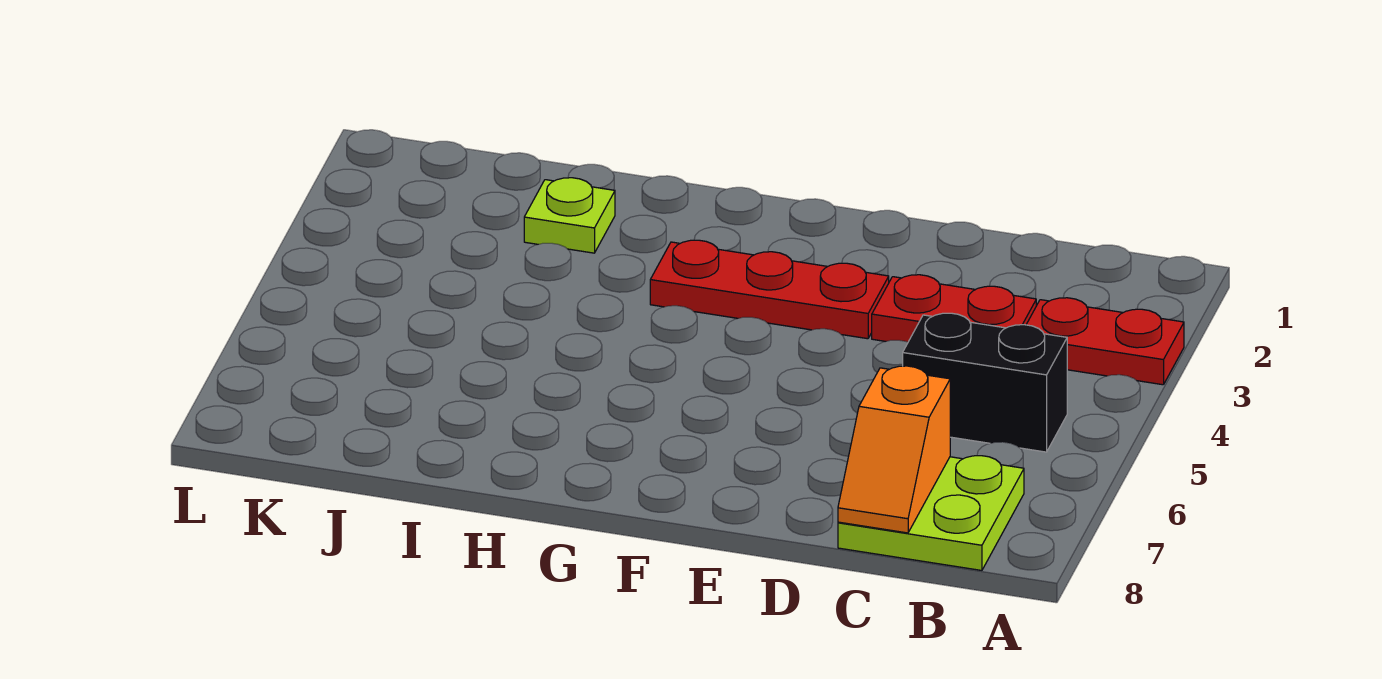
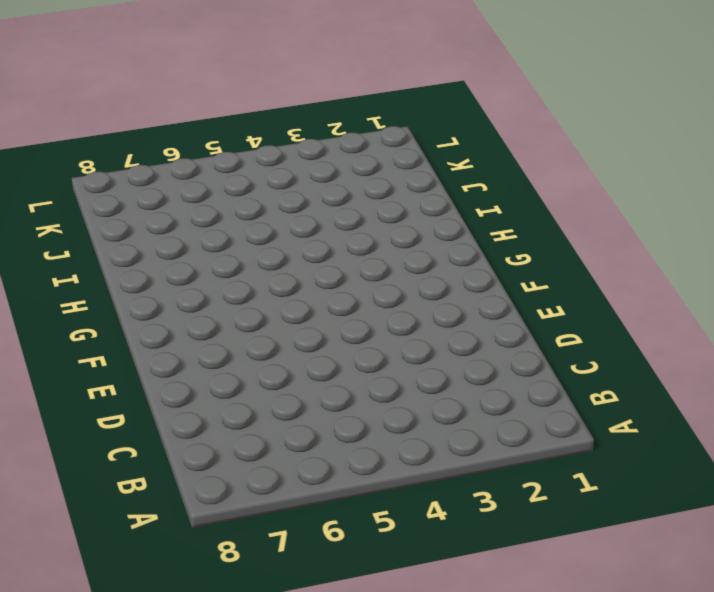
none -> red plate A3:B3 level 1
none -> black brick B5:C5 level 1

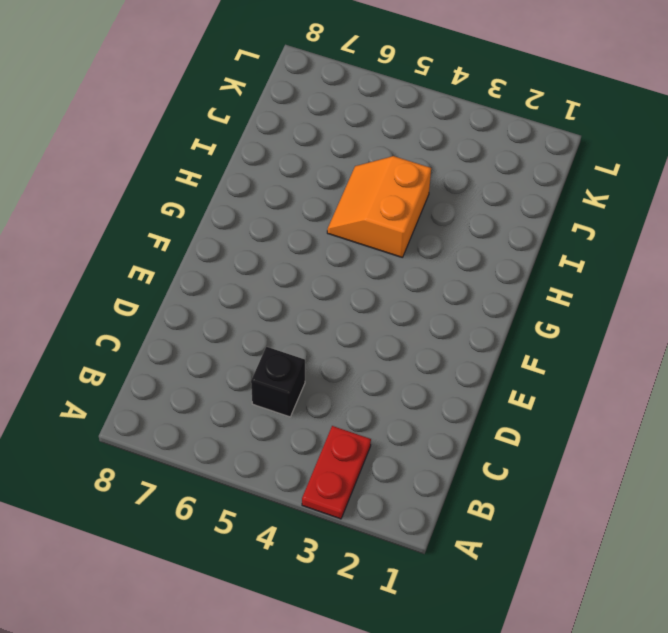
black brick C5 level 1 -> black brick B5:C5 level 1
orange slope H4:I5 level 1 top 4 -> none
none -> lime plate B7:C8 level 1
none -> red plate C3:D3 level 1

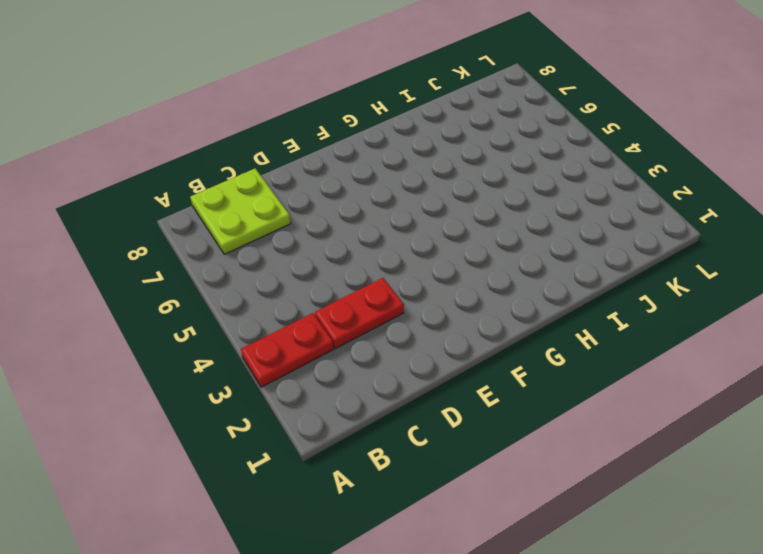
none -> black brick B5:C5 level 1
none -> red plate E3:G3 level 1

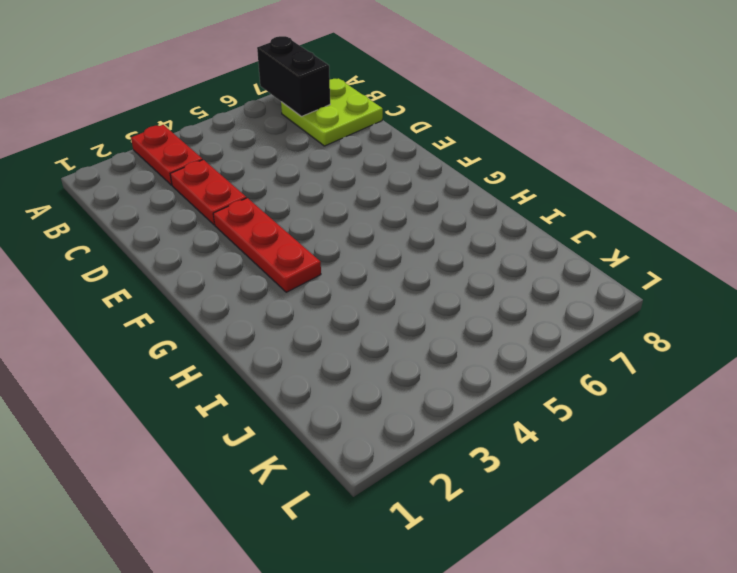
black brick A7:B7 level 2 -> black brick B5:C5 level 1
none -> lime plate I2 level 1
none -> orange slope C7:C8 level 2 top 7

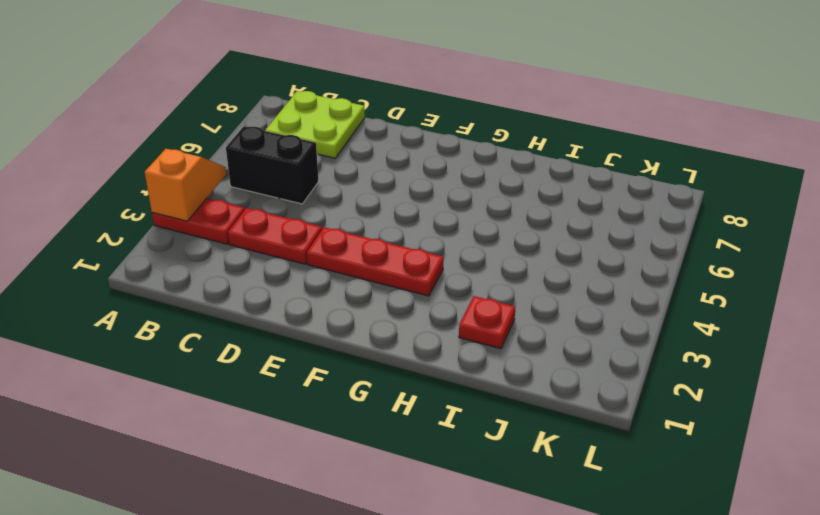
orange slope A3:A4 level 2 top 3 -> orange slope C7:C8 level 2 top 7
red plate I2 level 1 -> lime plate I2 level 1

